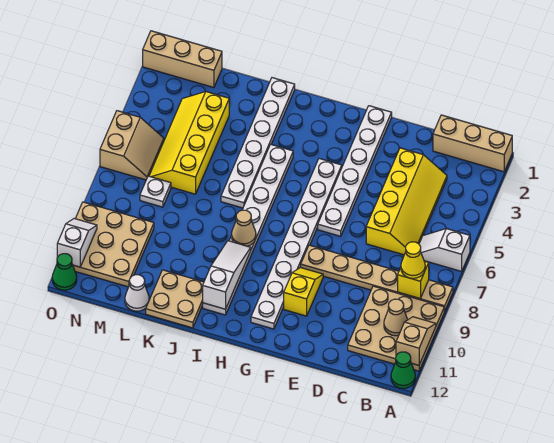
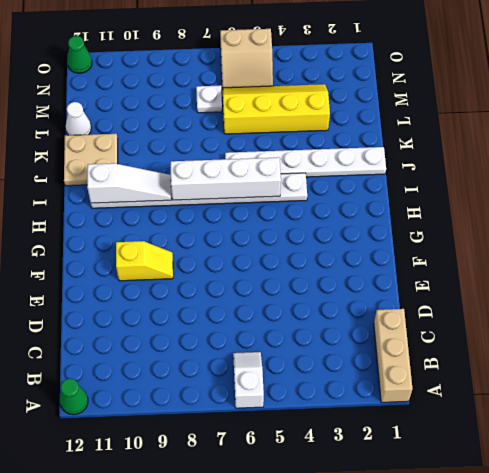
white brick I5:I8 level 2 -> tan cone I8 level 2
none -> tan plate A8:F8 level 1
none -> tan plate A9:C11 level 1
none -> yellow slope C3:D6 level 1 top D

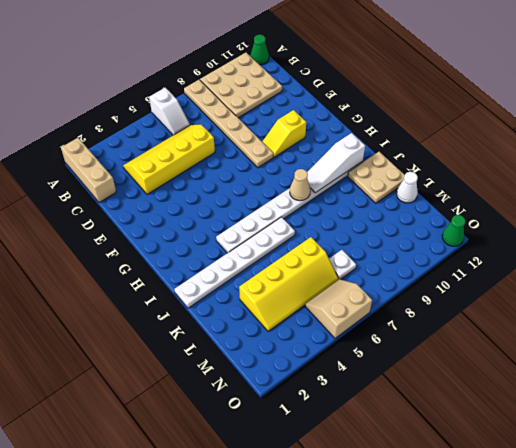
none -> white plate F1:F6 level 1
none -> white plate G4:G11 level 1
none -> tan brick M1:O1 level 1

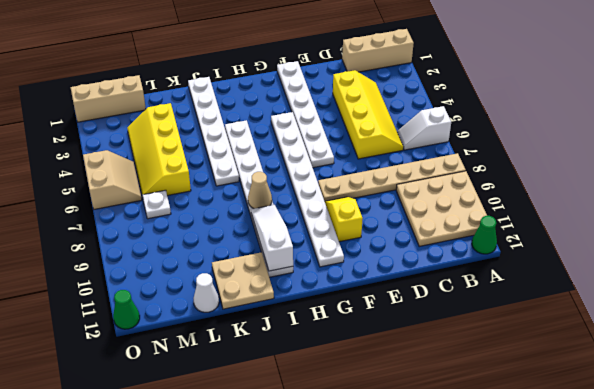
none -> tan plate M9:O11 level 1
none -> tan slope A10:A11 level 2 top 11
none -> yellow brick B8 level 2

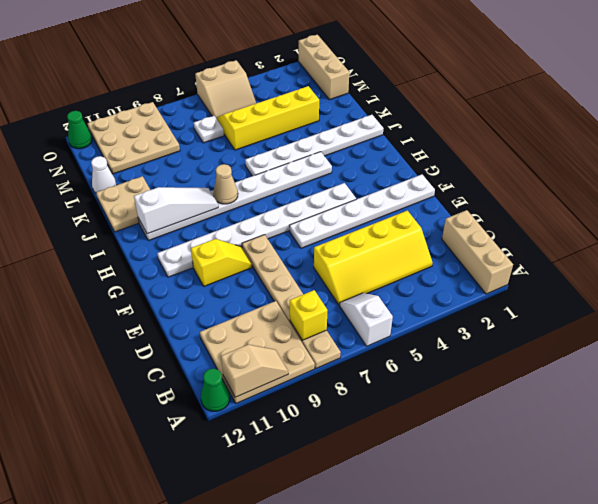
none -> tan cone B10 level 2
none -> white slope O10:O11 level 2 top 11
none -> yellow cone B8 level 3

